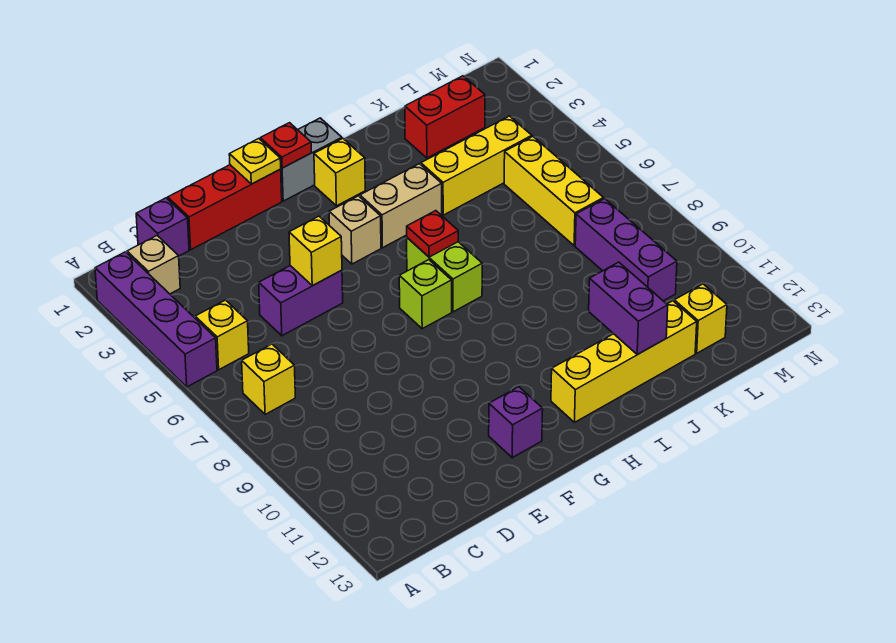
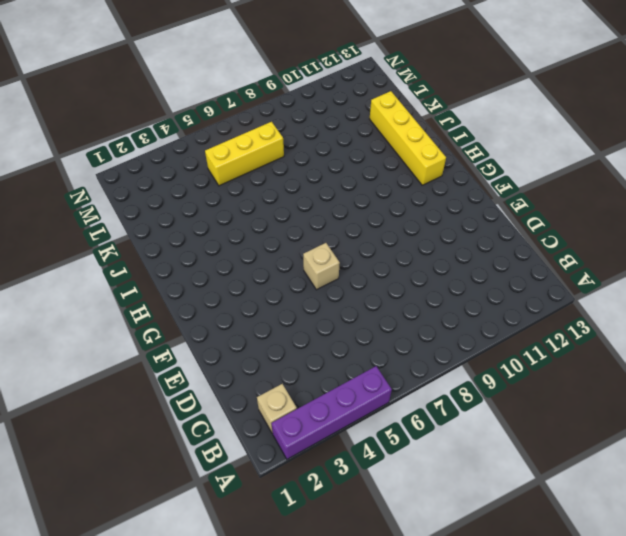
tan brick F6 level 1 -> tan brick G4 level 1
none -> yellow brick B5 level 1
none -> yellow brick B7 level 1
none -> purple brick C1 level 1

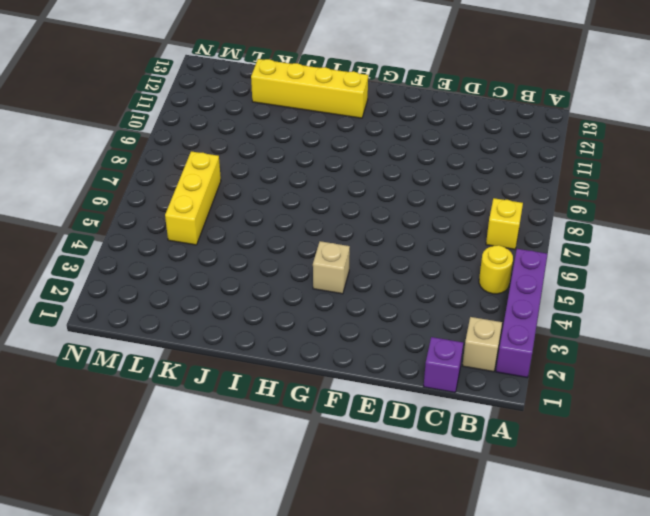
yellow round brick B5 level 1 -> yellow brick B5 level 1
none -> red brick D1:F1 level 1
none -> purple brick D5:E5 level 1
none -> purple brick F12 level 1

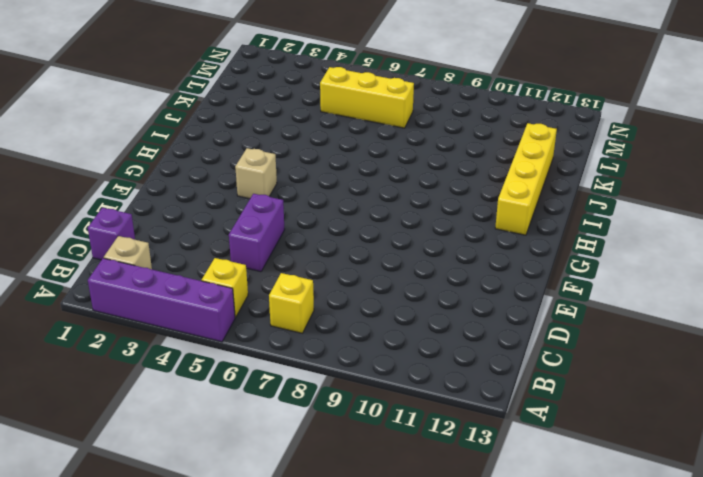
none -> red brick D1:F1 level 1
none -> purple brick F12 level 1
none -> grey brick G1:H1 level 1

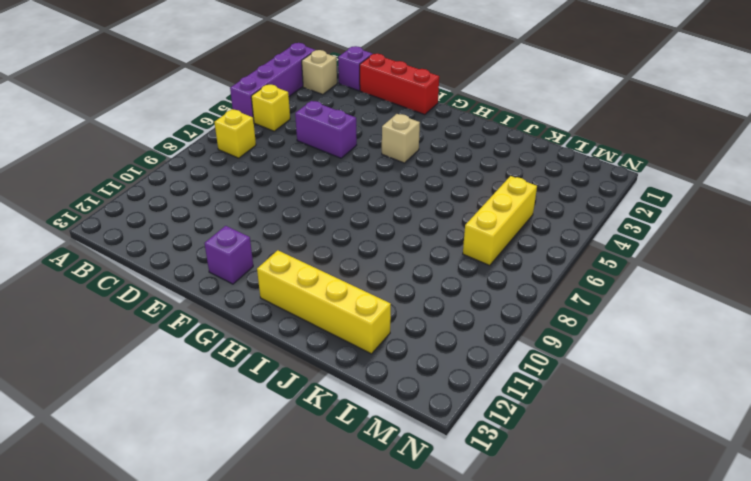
none -> grey brick G1:H1 level 1
none -> lime brick G7 level 1
none -> yellow brick H2 level 1

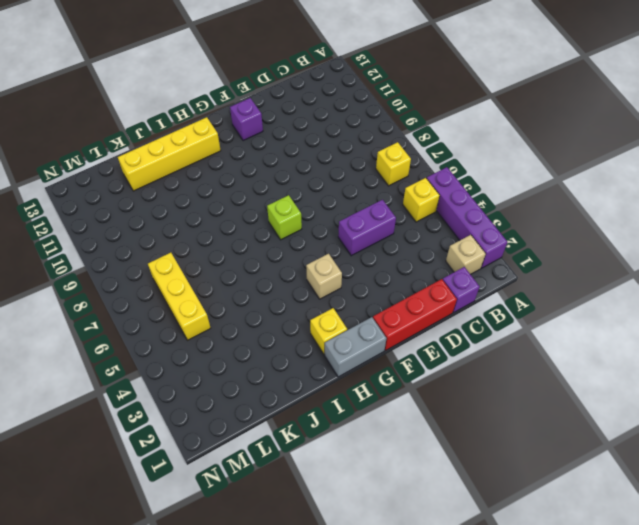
none -> tan brick H4:I4 level 1
none -> lime brick H6:H7 level 1
none -> yellow brick J4:L4 level 1

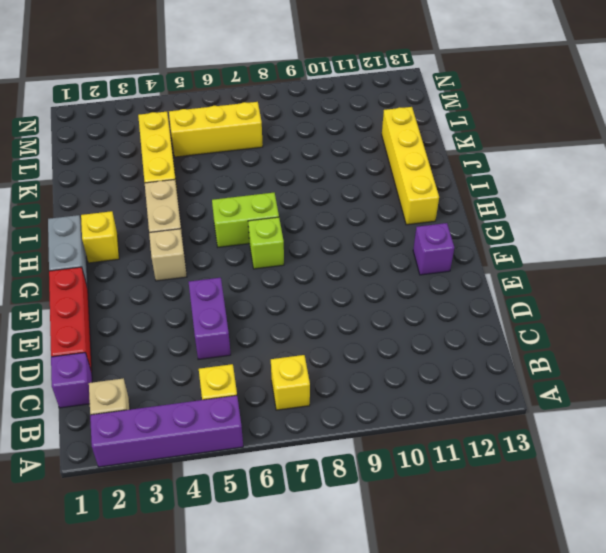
none -> red brick K2:L2 level 1
none -> purple brick L8:L10 level 1
none -> yellow brick L12 level 1

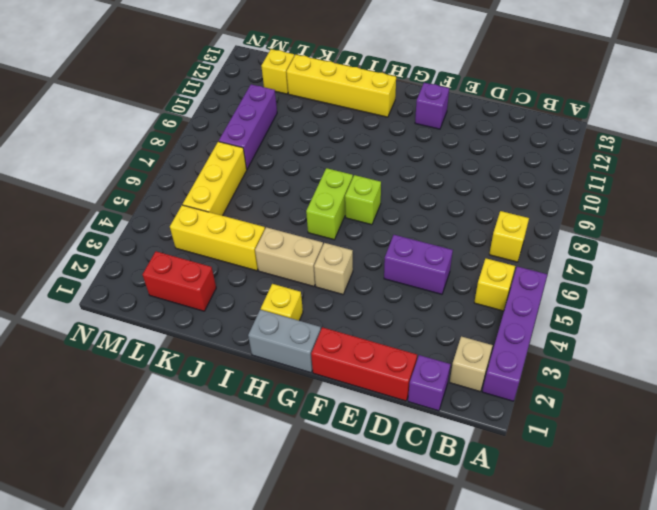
none -> yellow brick E5 level 2
none -> yellow plate F1 level 2
none -> red plate G1 level 2

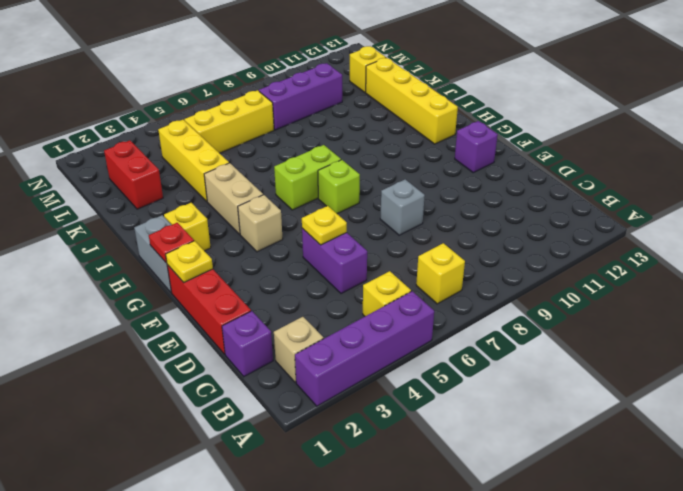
yellow plate E5 level 2 -> yellow brick E5 level 2
grey brick E8 level 1 -> none
none -> red plate H6 level 2
none -> purple brick J11:J12 level 2

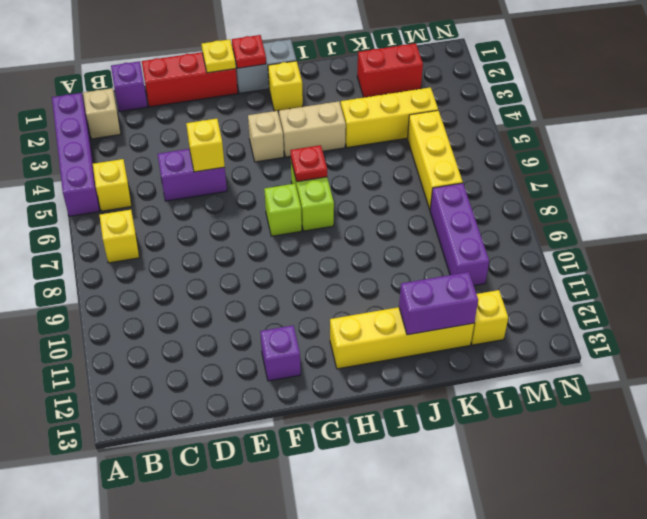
purple brick J12:K12 level 2 -> purple brick J11:J12 level 2

